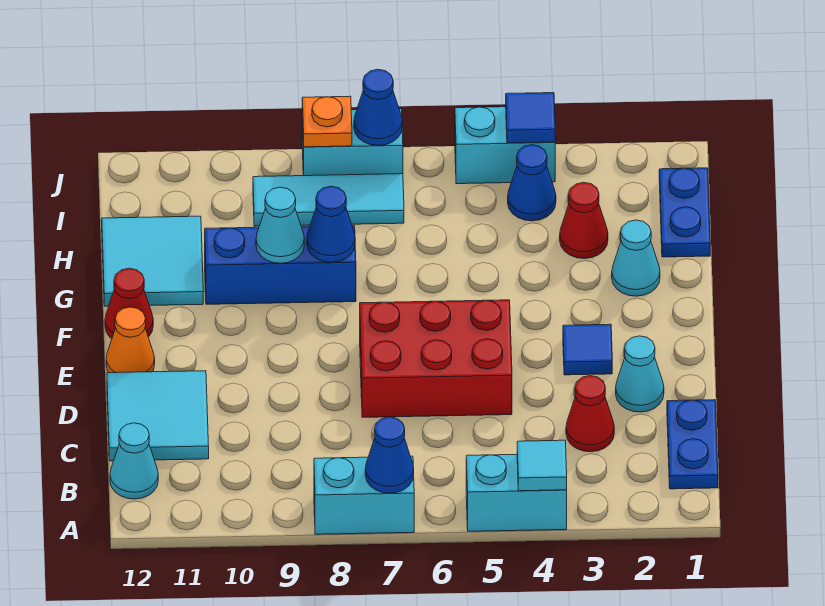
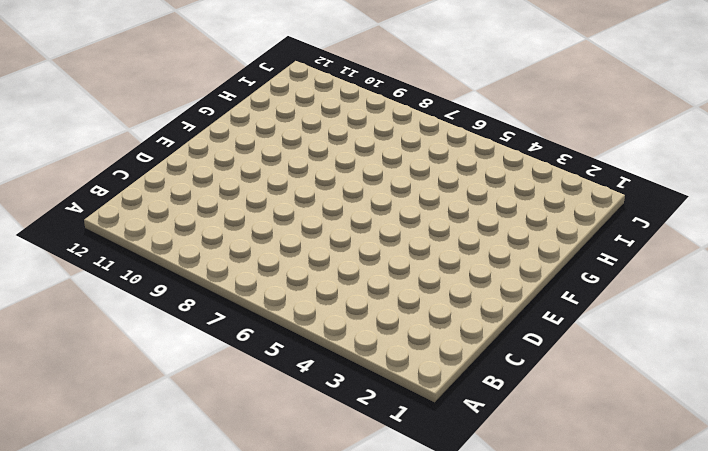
none -> cyan brick A4:A5 level 1
none -> cyan brick A7:A8 level 1
none -> blue plate B1:C1 level 1

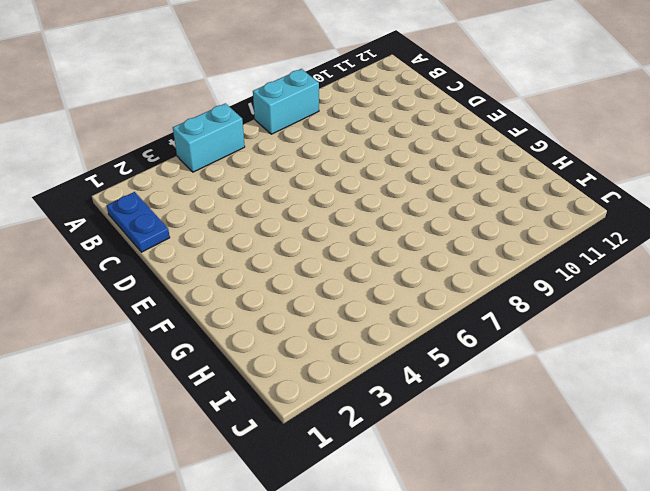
none -> cyan cone B12 level 1
none -> red cone C3 level 1
none -> cyan tile C11:D12 level 1

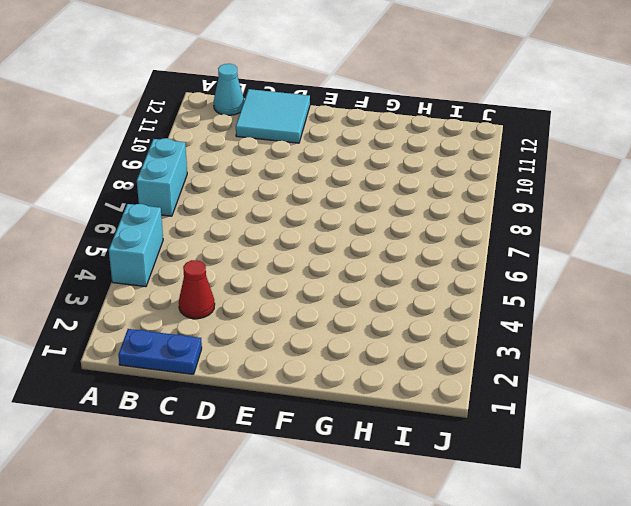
none -> cyan cone D2 level 1
none -> red brick D5:E7 level 1
none -> blue tile E3 level 1

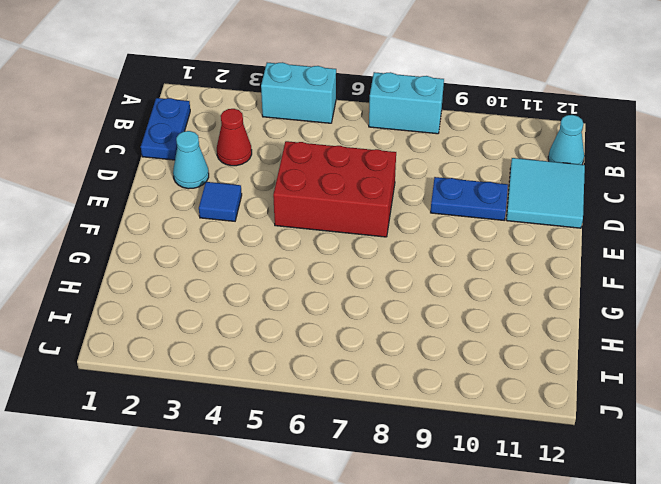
blue plate D9:D10 level 1 -> blue plate H1:I1 level 1
none -> orange cone E12 level 1
none -> red cone F12 level 1
none -> cyan cone G2 level 1

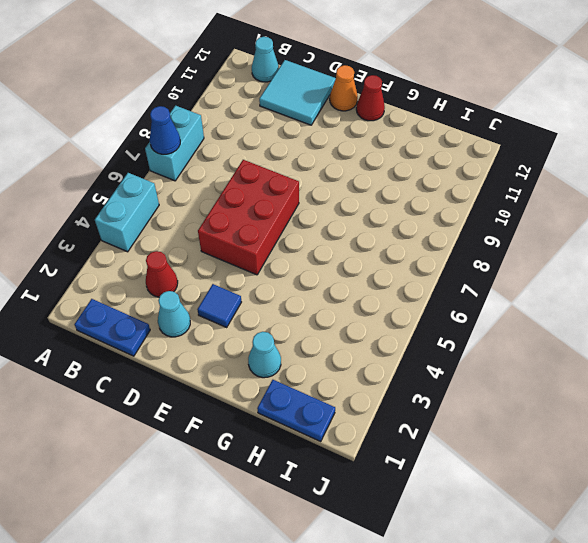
none -> blue brick G8:G10 level 1
none -> cyan tile G11:H12 level 1
none -> red cone H3 level 1

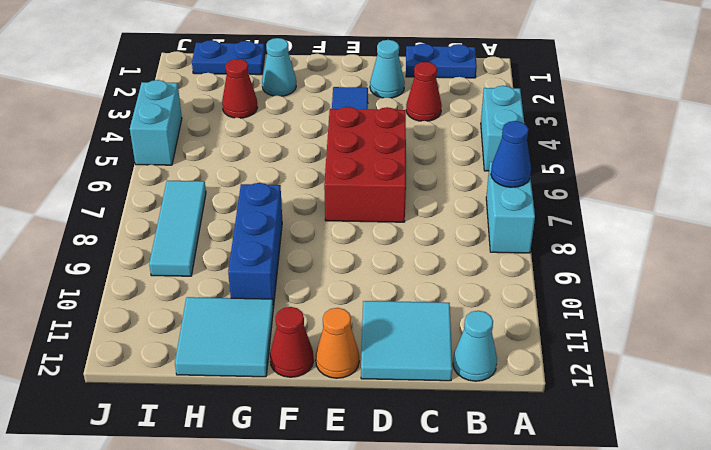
none -> blue cone I4 level 1
none -> cyan brick J7:J8 level 1
none -> cyan tile A4 level 2

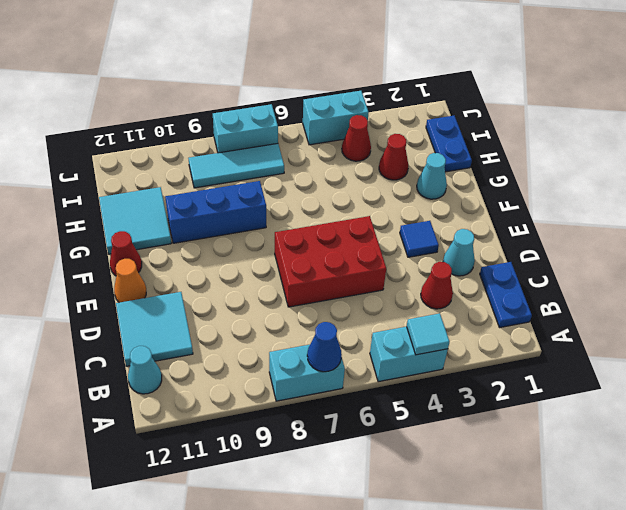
red cone I4 level 1 -> blue cone I4 level 1
none -> blue cone G8 level 2
none -> cyan cone G9 level 2
none -> blue tile J4 level 2

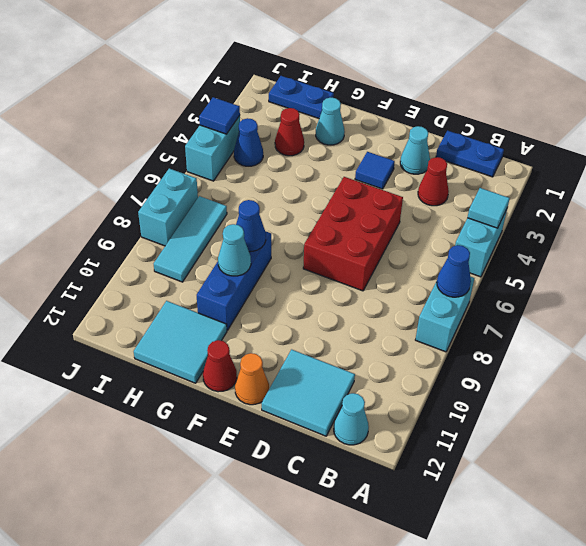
none -> blue cone J7 level 2
none -> orange plate J8 level 2

